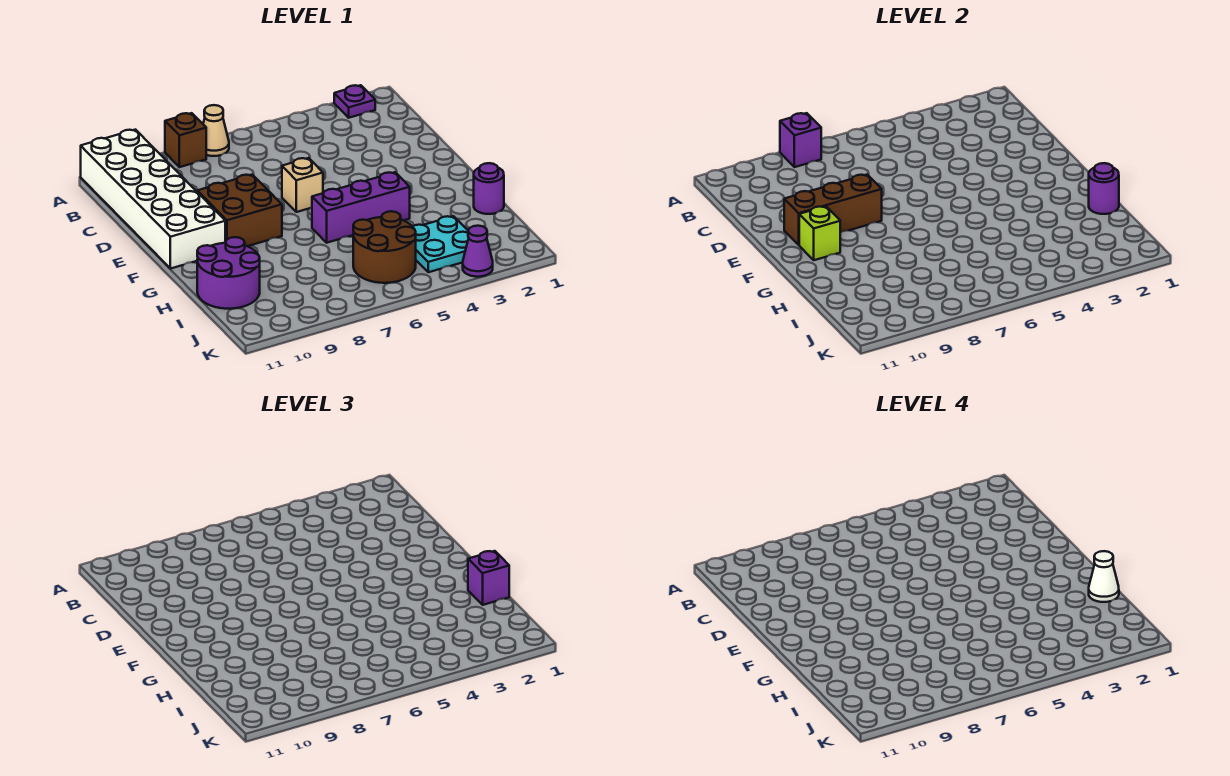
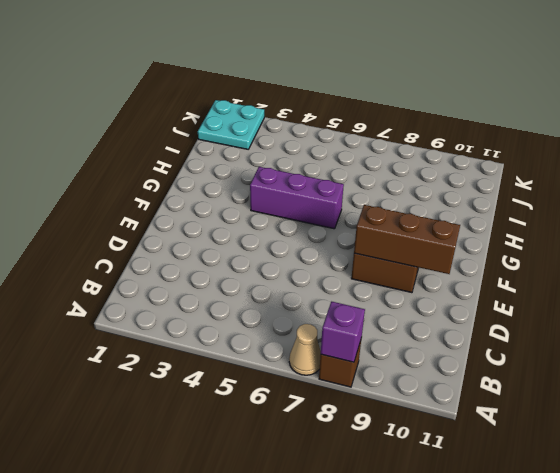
cyan plate J1:K2 level 1 -> cyan plate I3:J4 level 1
none -> purple plate A2 level 1
none -> white brick A10:F11 level 1
none -> tan brick E6 level 1

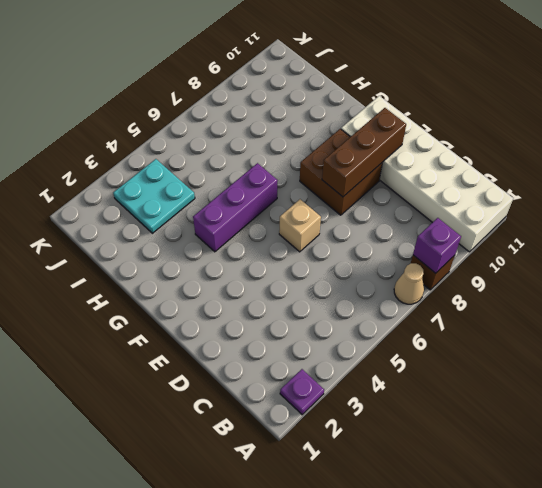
none -> purple round brick H1 level 1
none -> purple round brick H10:I11 level 1
none -> brown round brick I5:J6 level 1

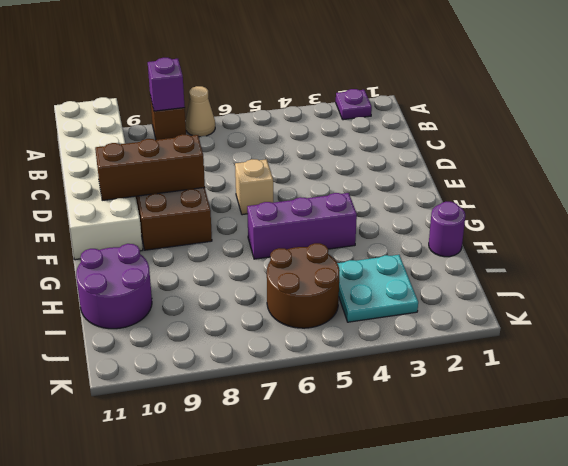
none -> purple cone K3 level 1
none -> lime brick F10 level 2
none -> purple round brick H1 level 2

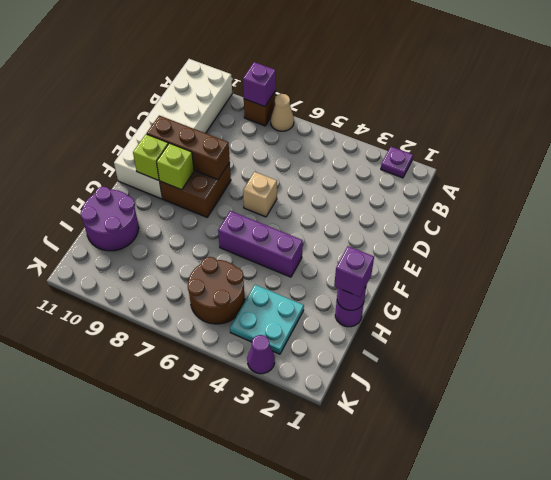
lime brick F9 level 2 -> none
none -> white cone H1 level 4

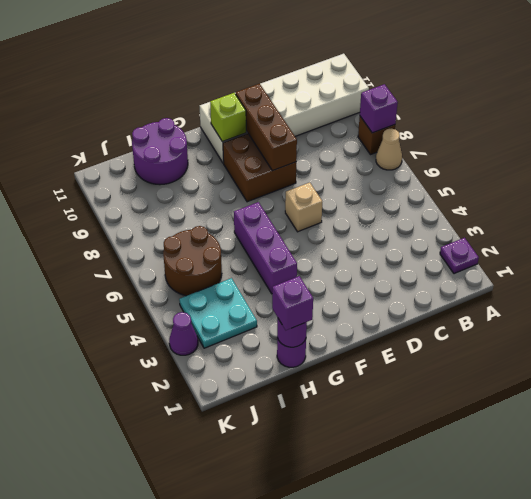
none -> white cone H1 level 4

